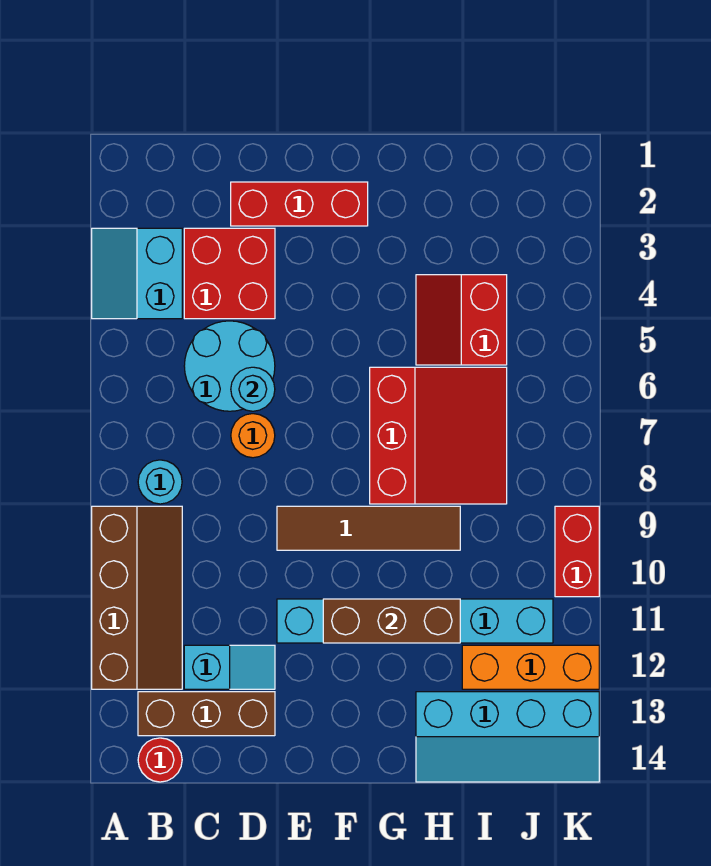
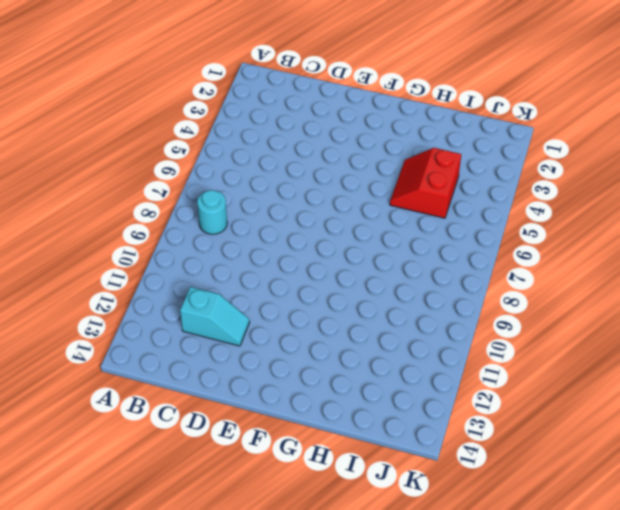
none -> cyan slope A3:B4 level 1 top B
none -> brown slope A9:B12 level 1 top A
none -> brown brick B13:D13 level 1

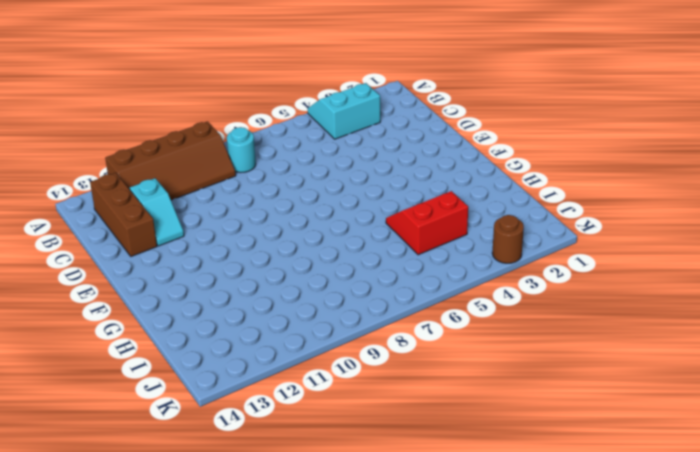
brown round brick K3 level 1 -> none
none -> red round brick B14 level 1
none -> red brick C3:D4 level 1
none -> cyan round brick C5:D6 level 1

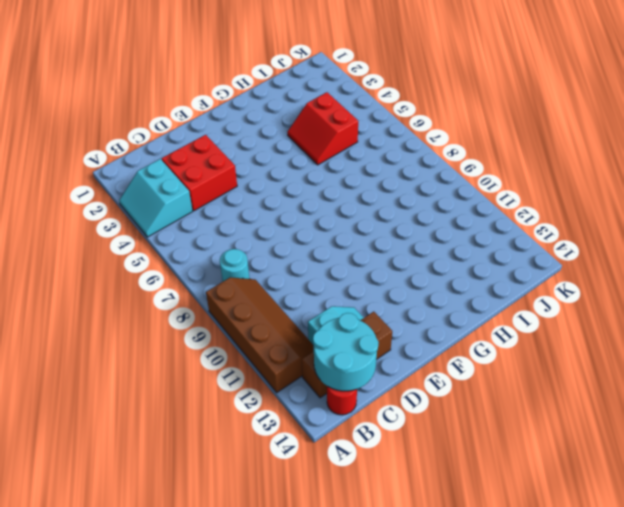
cyan round brick B13:C14 level 2 -> cyan round brick C5:D6 level 1
none -> red brick D2:F2 level 1
none -> orange round brick D7 level 1
none -> brown tile E9:H9 level 1

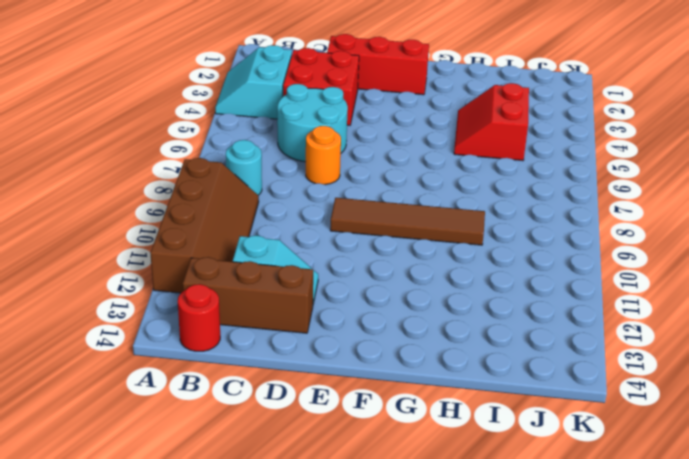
none -> cyan brick E11:J11 level 1
none -> red slope G6:I8 level 1 top G
none -> cyan slope H13:K14 level 1 top 13

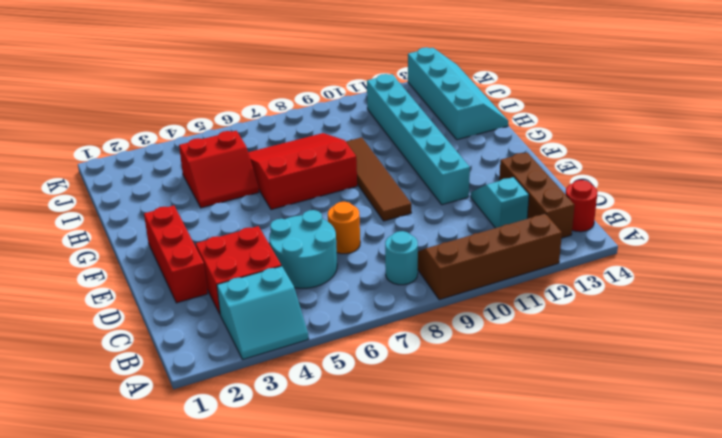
none -> orange brick I12:K12 level 1
none -> red brick K9:K10 level 1
none -> cyan round brick D6 level 2

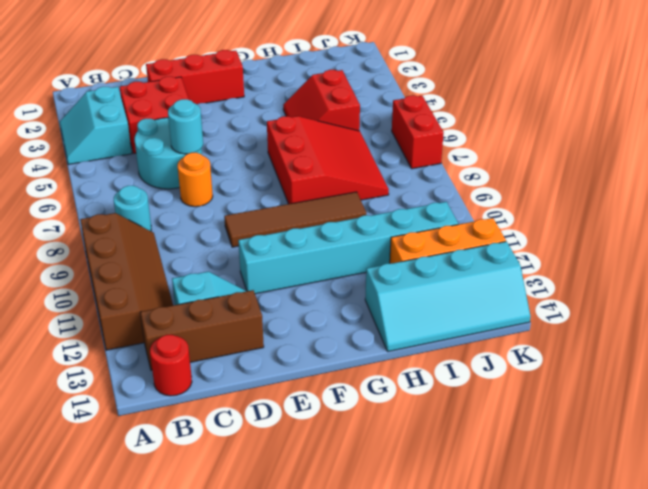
red brick K6:K7 level 1 -> red brick K9:K10 level 1
none -> brown brick F11:H11 level 2

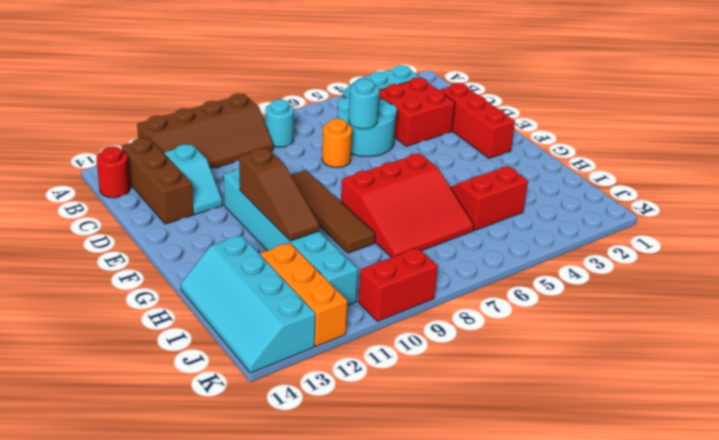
brown slope F11:H11 level 2 top F -> brown brick F11:H11 level 2

